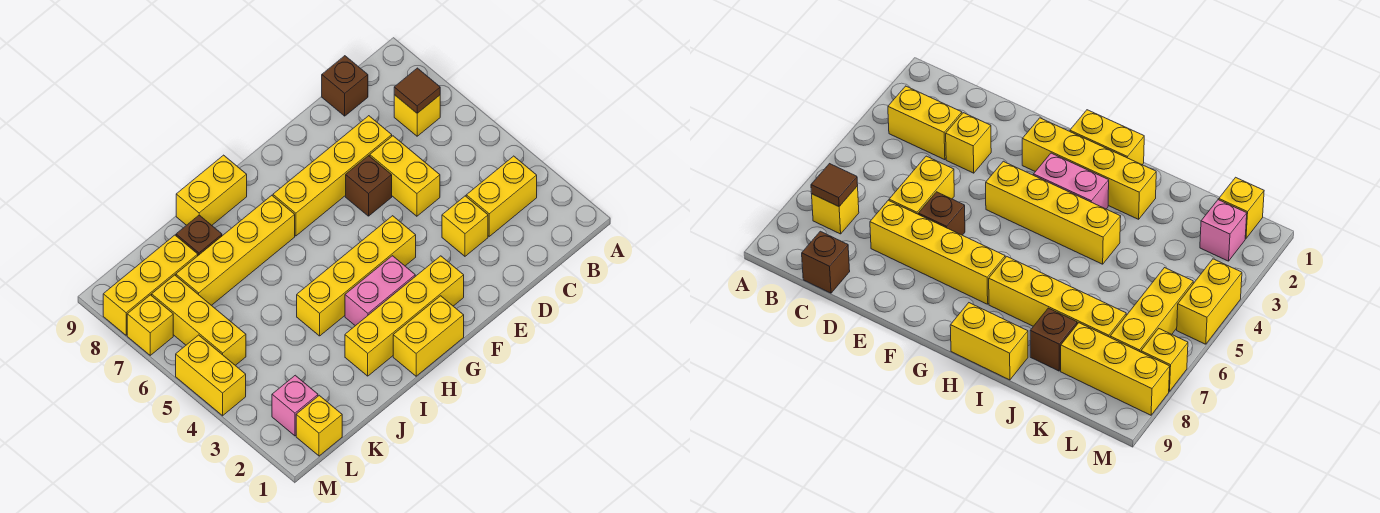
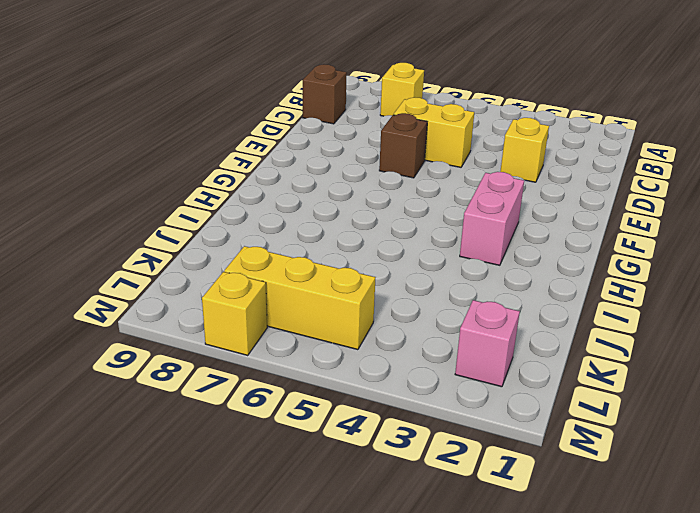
none -> yellow brick B3:C3 level 1
none -> yellow brick D7:G7 level 1
none -> yellow brick F2:I2 level 1

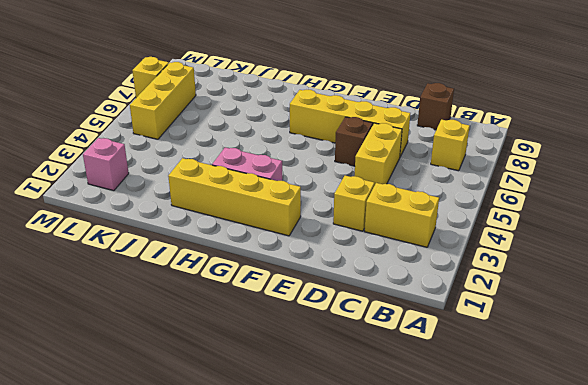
none -> yellow brick F4:I4 level 1
none -> yellow brick G1:H1 level 1
none -> yellow brick H7:K7 level 1

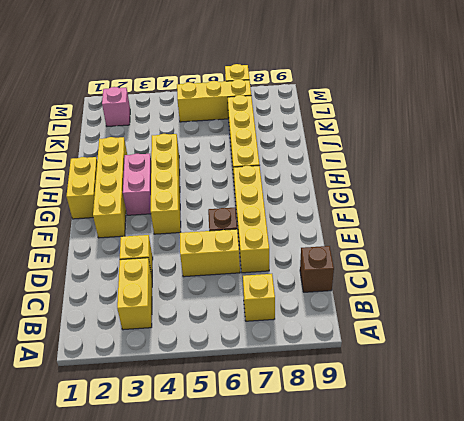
none -> yellow brick H9:I9 level 1
none -> brown brick J8 level 1
none -> yellow brick K8:M8 level 1

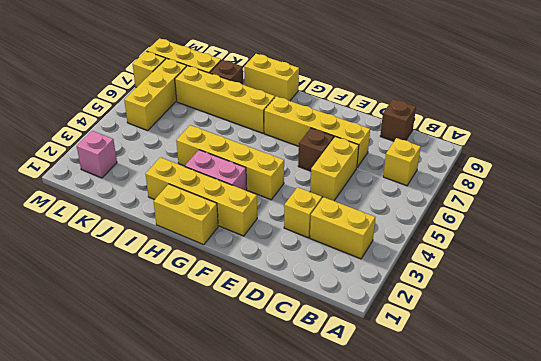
none -> yellow brick L1 level 1
none -> yellow brick M4:M5 level 1
none -> brown tile B7 level 2

